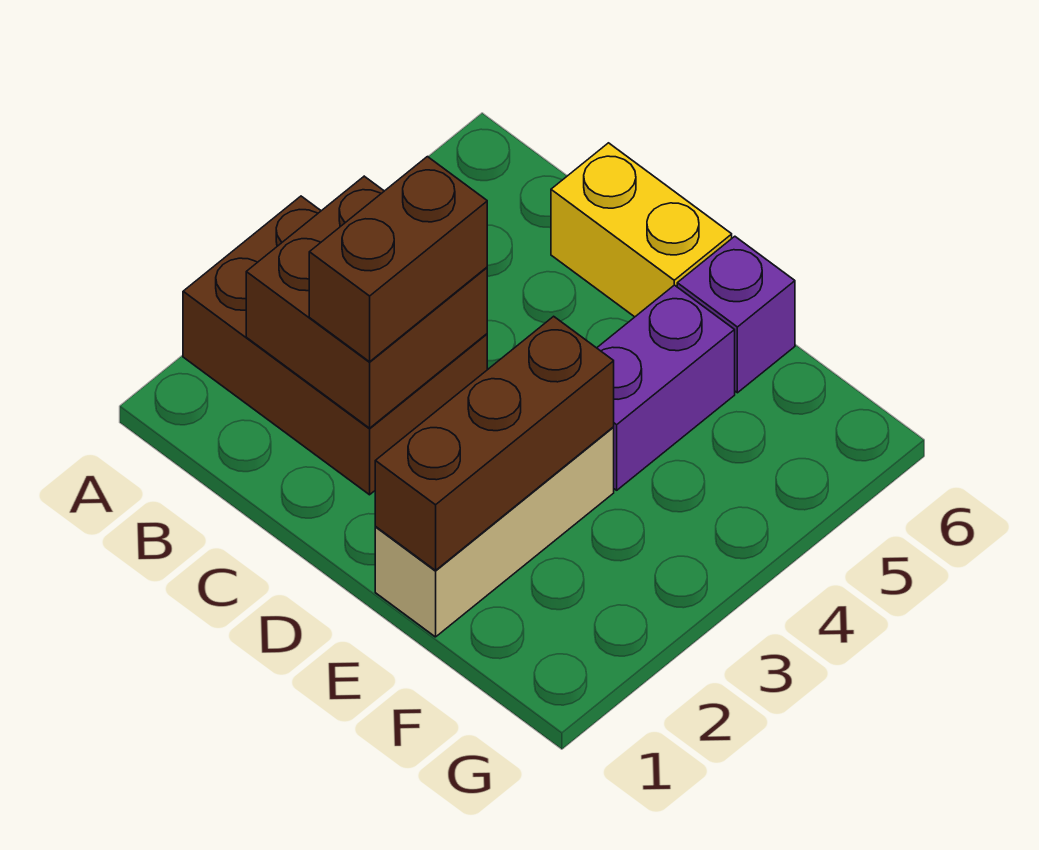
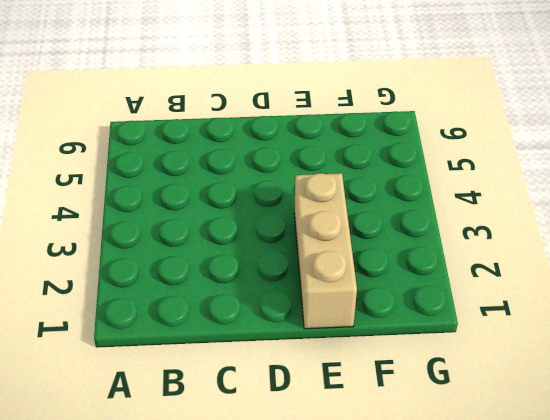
none -> brown brick A2:C3 level 1
none -> yellow brick C6:D6 level 1

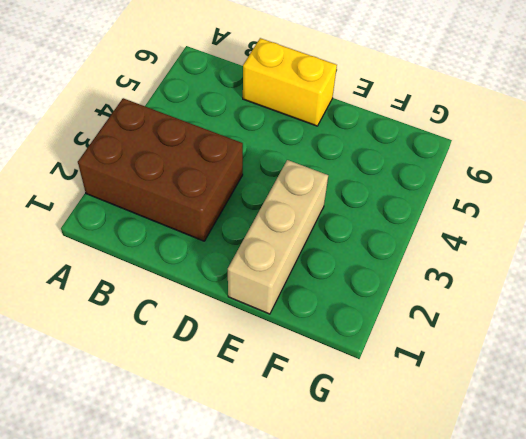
none -> purple brick E4:E5 level 1
none -> purple brick E6 level 1

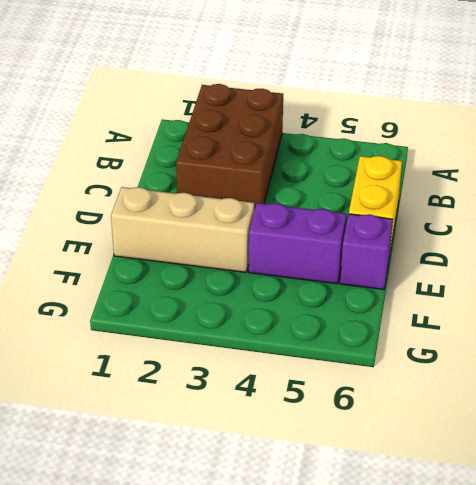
none -> brown brick B2:C3 level 2
none -> brown brick E1:E3 level 2

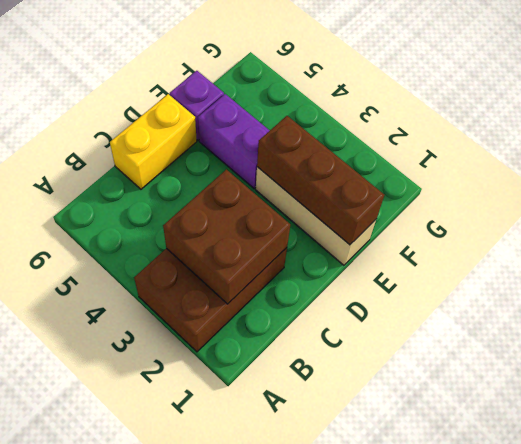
none -> brown brick C2:C3 level 3

